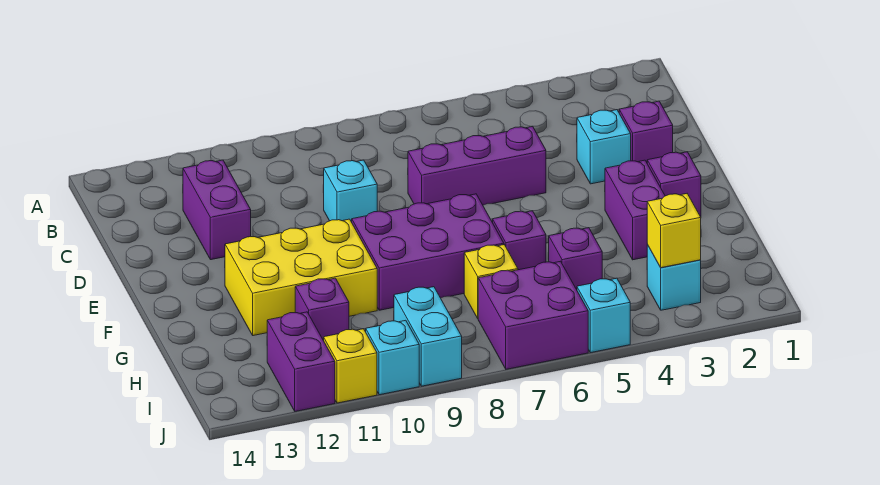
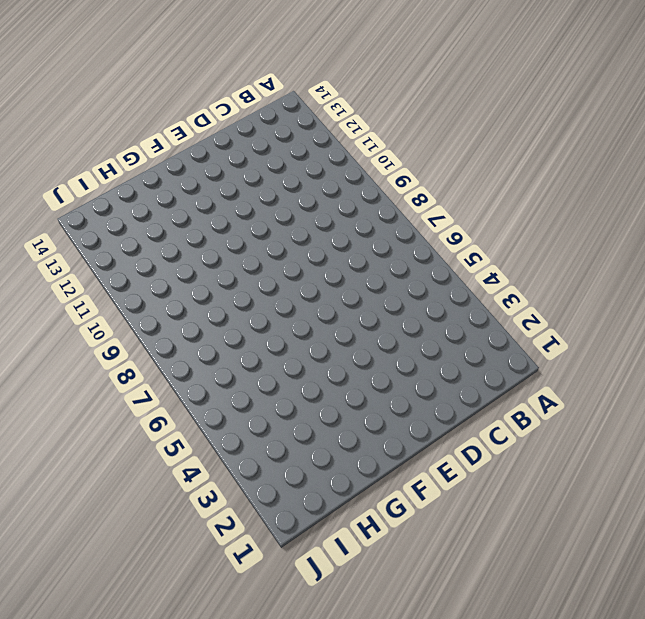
none -> purple brick C12:D12 level 1
none -> purple brick D2 level 1
none -> cyan brick D3 level 1

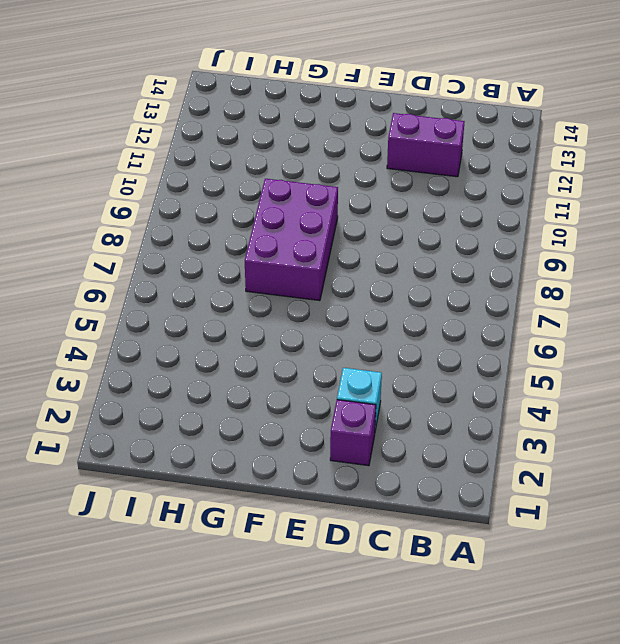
none -> purple brick D5:D7 level 1
none -> cyan brick D9 level 1
none -> purple brick F2 level 1

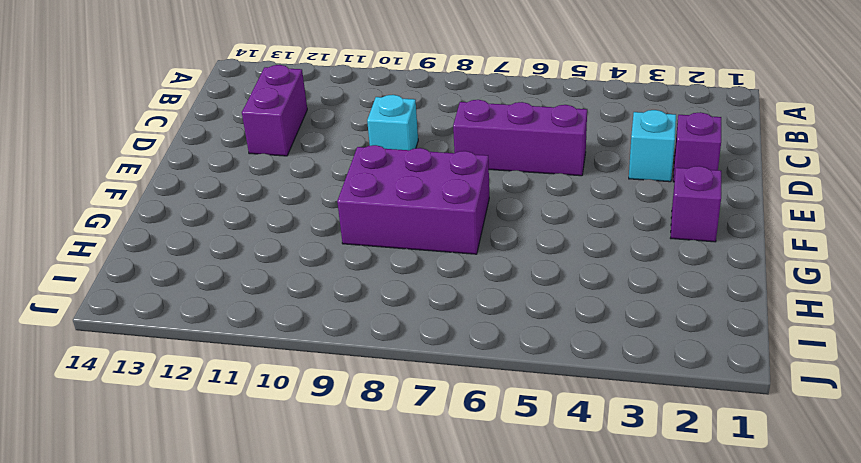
none -> purple brick F3:G3 level 1
none -> yellow brick F10:G12 level 1
none -> purple brick G6 level 1

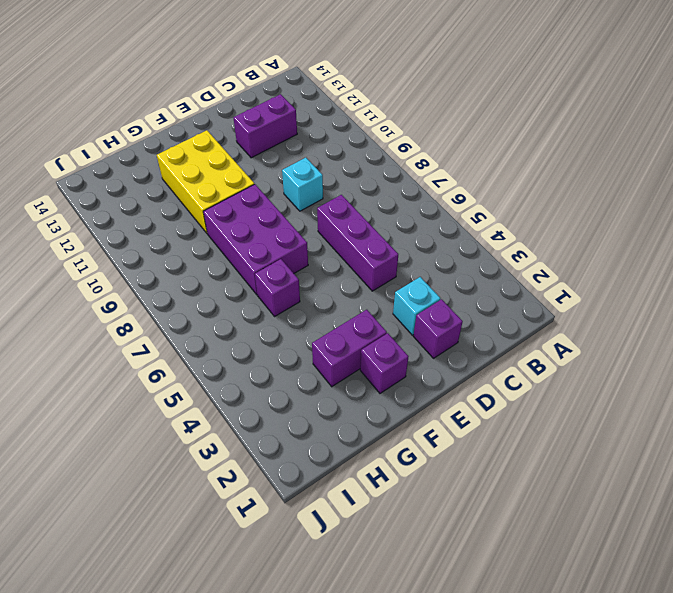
none -> purple brick H5 level 1
none -> yellow brick H7 level 1
none -> purple brick H11 level 1

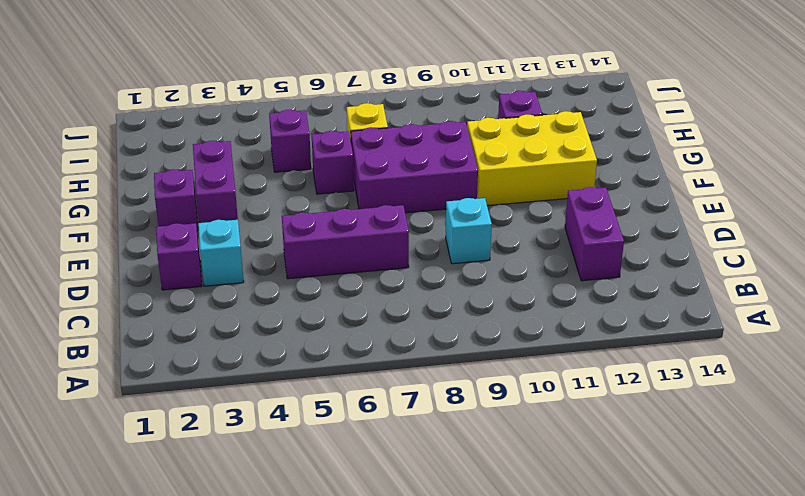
none -> cyan brick I3 level 1
none -> purple brick I6:J7 level 1
none -> cyan brick I9:J9 level 1

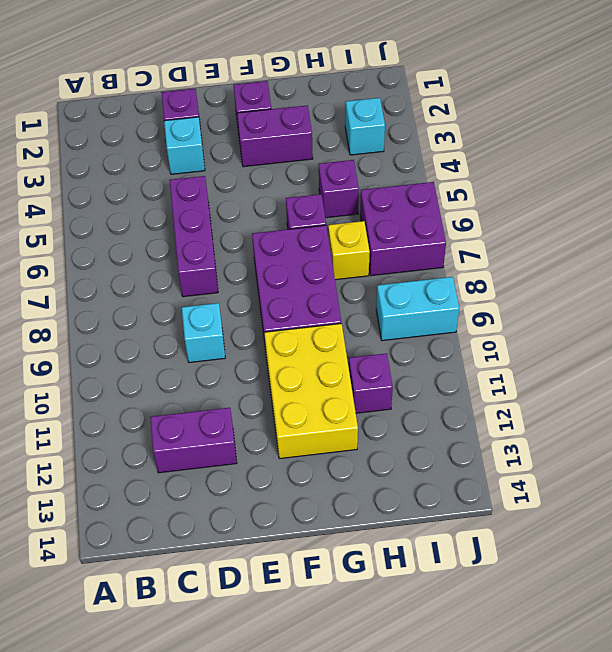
none -> purple brick I12:J12 level 1
none -> cyan brick J5 level 1
none -> cyan brick J10 level 1

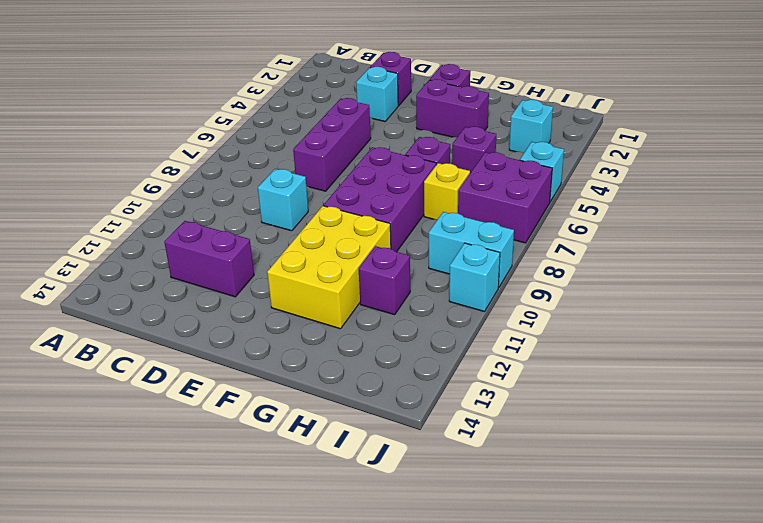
none -> purple brick I12:J12 level 1
none -> yellow brick J11 level 1
none -> yellow brick I3 level 2

